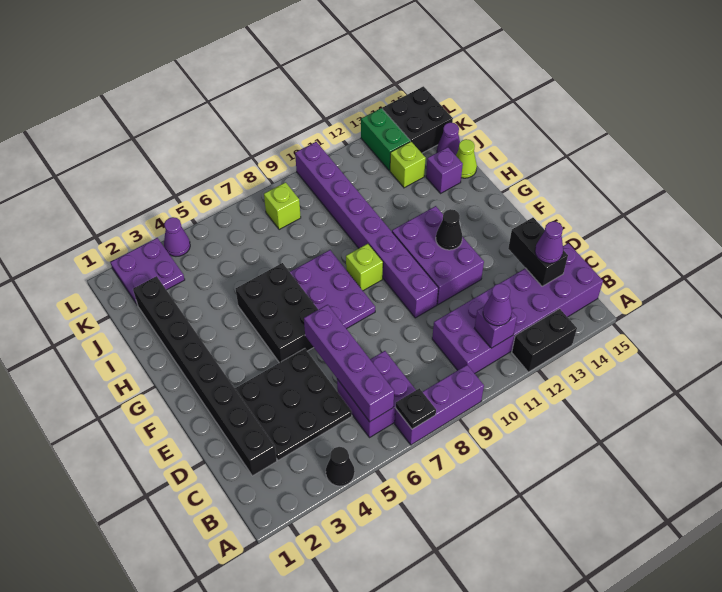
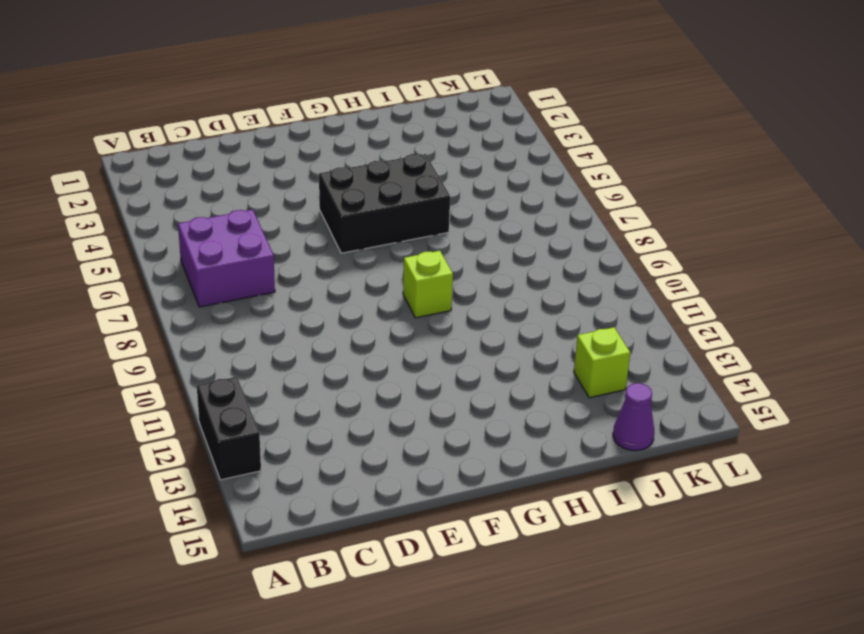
none -> black cone A4 level 1
none -> purple brick A7:A9 level 1
none -> purple brick B10:C15 level 1

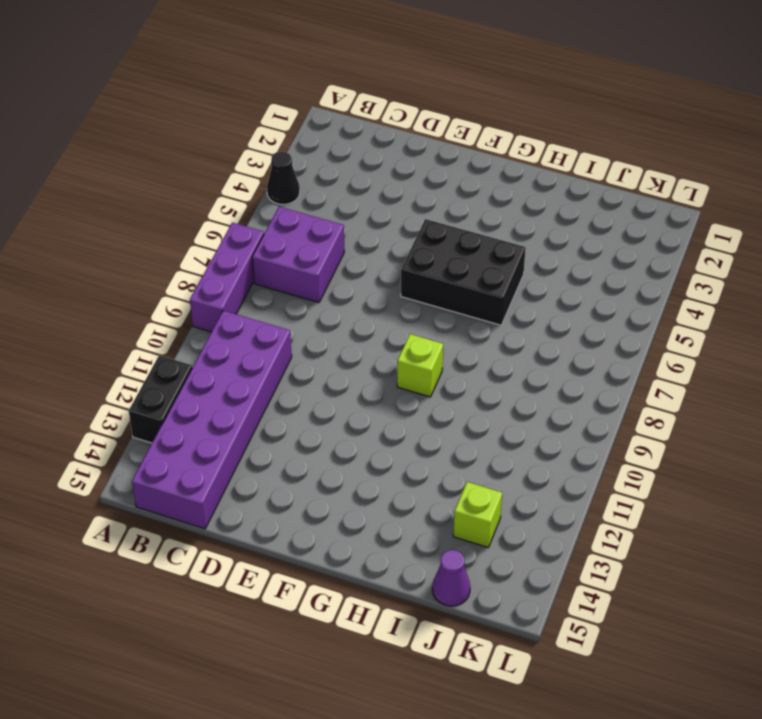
none -> black brick C2:J2 level 1
none -> black plate C3:E5 level 1
none -> purple brick E10:L10 level 1

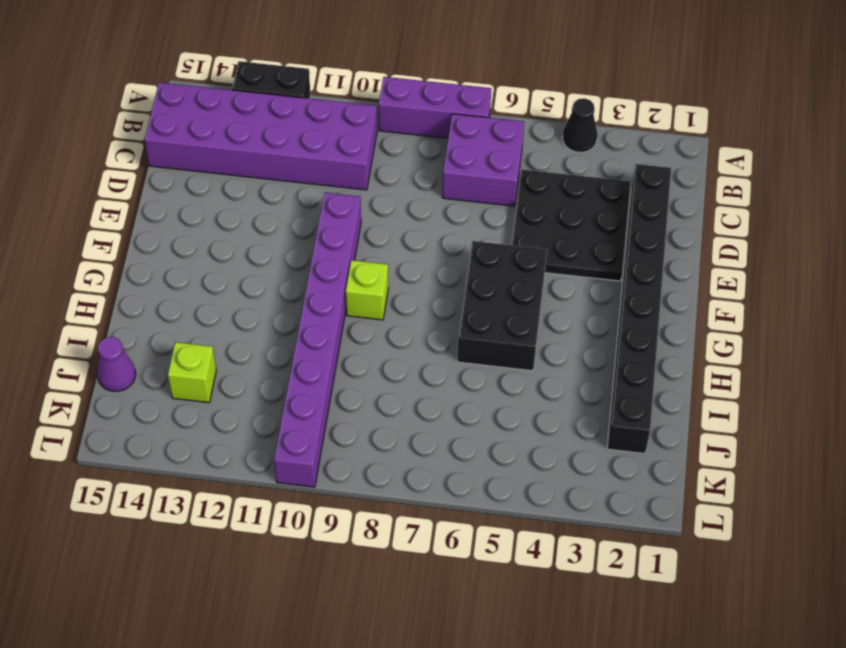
none -> purple brick E11:G12 level 1
none -> purple plate F7:H8 level 1
none -> purple brick I14 level 1

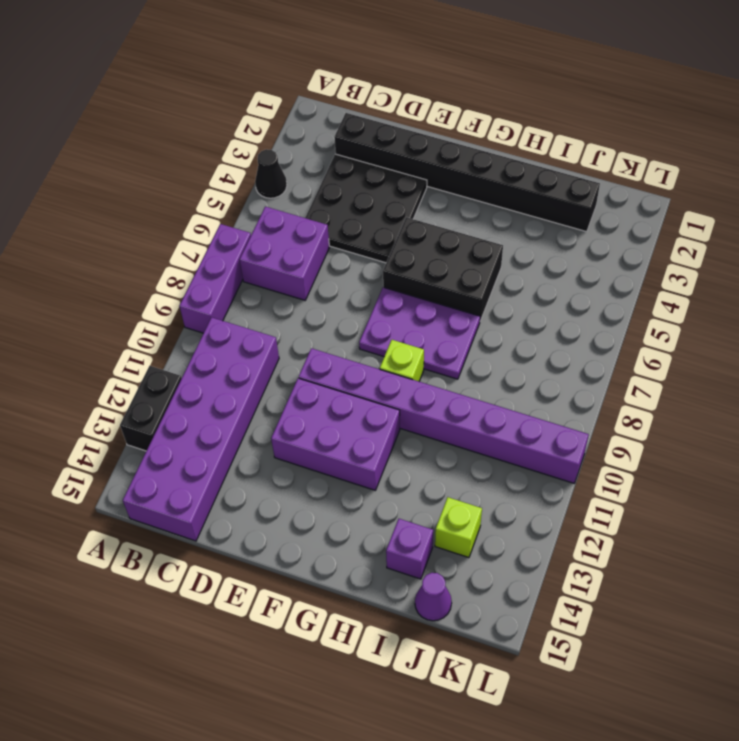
none -> lime cone I15 level 1
none -> purple plate K2:L3 level 1
none -> lime brick K8 level 1

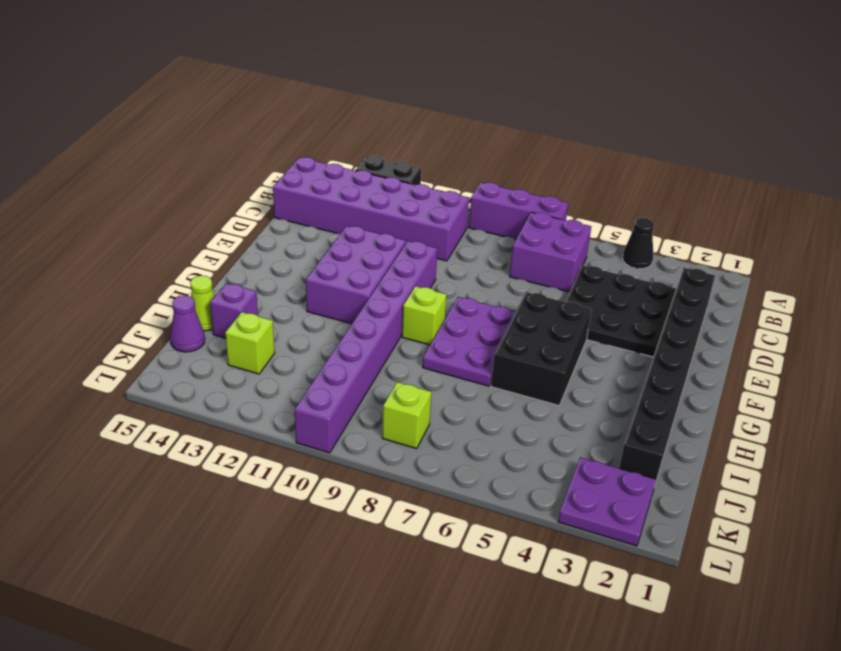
none -> green brick K13:L13 level 1
none -> black brick K14:L15 level 1
none -> purple cone L4 level 1

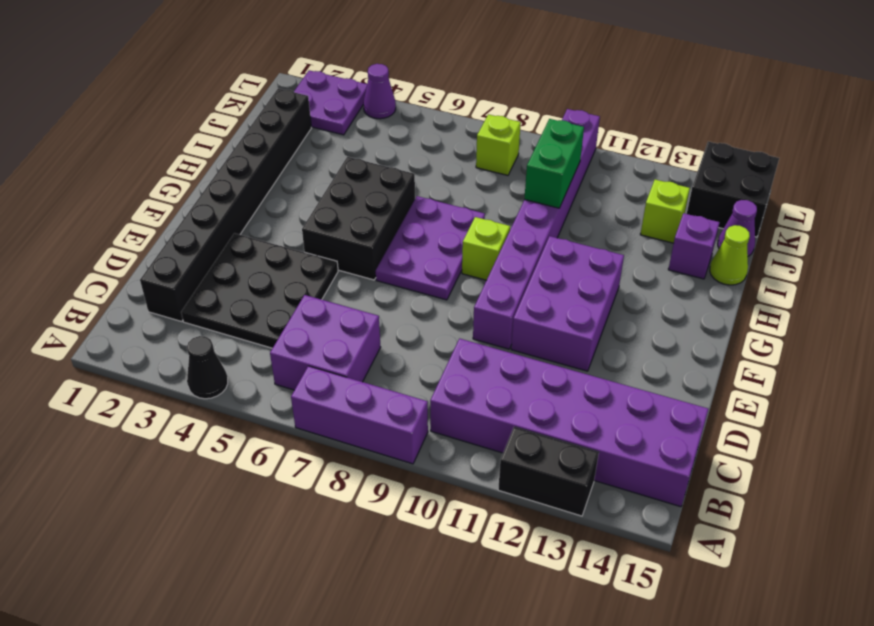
green brick I10:J10 level 2 -> green brick K13:L13 level 1
none -> black plate A7 level 2
none -> purple brick B6:E6 level 2
none -> purple brick B11 level 2

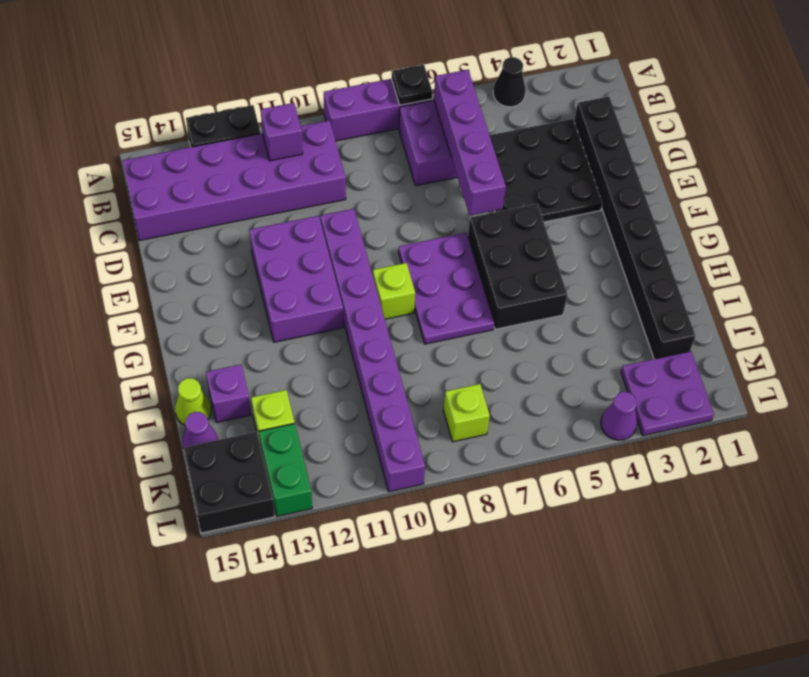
none -> black brick C14:D14 level 2
none -> black cone F12 level 2
none -> purple cone B11 level 3

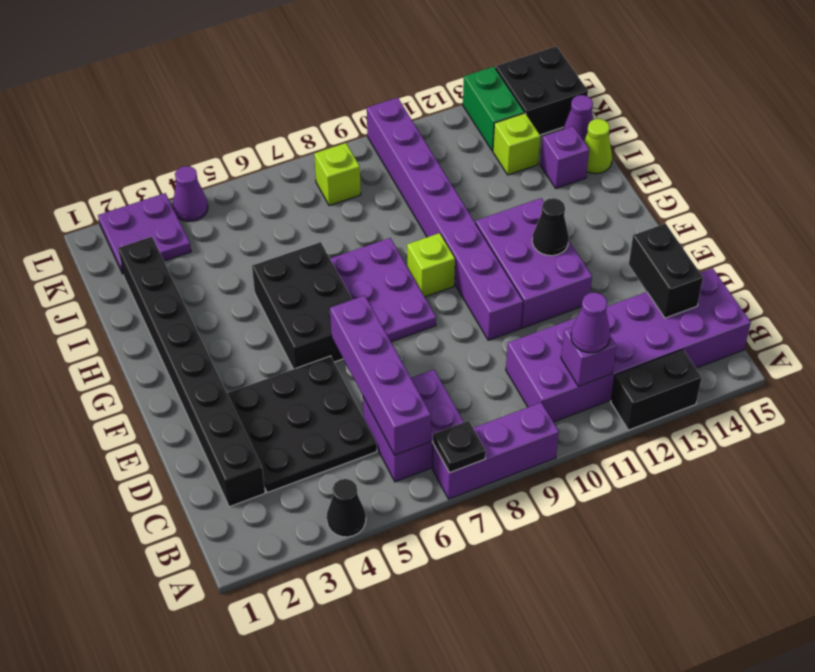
none -> purple cone C14 level 3

